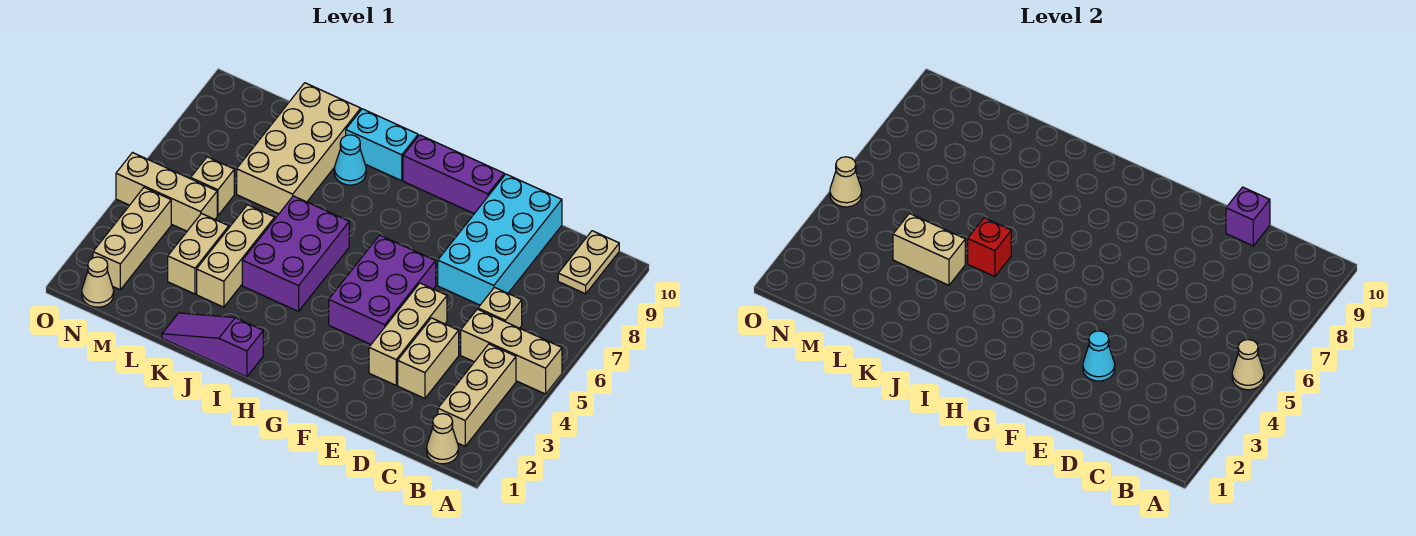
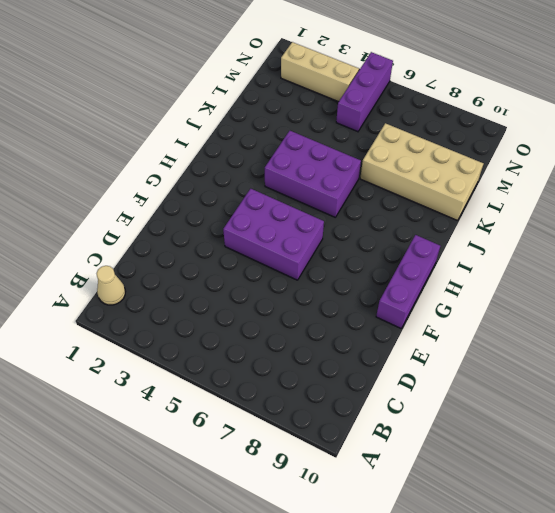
purple brick M5:O5 level 1 -> tan brick M5:O5 level 1
none -> tan brick A5:C5 level 1
none -> tan brick B2:B4 level 1
none -> tan plate B9:B10 level 1

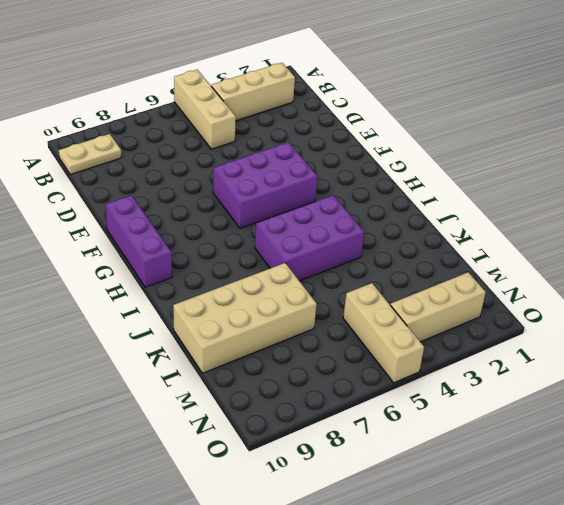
none -> tan cone B1 level 1
none -> tan brick C6 level 1
none -> tan brick D3:D4 level 1

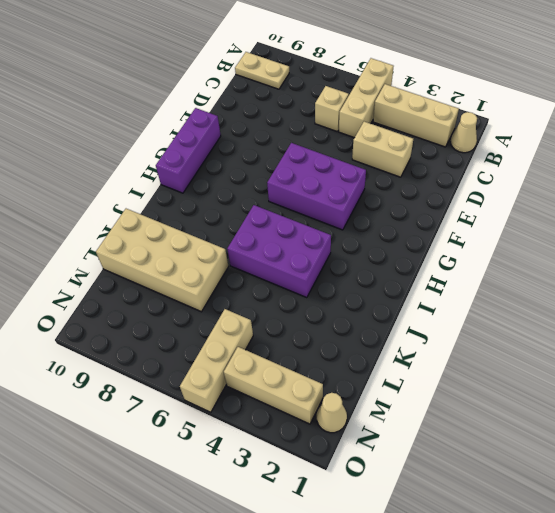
none -> cyan brick D7:E10 level 1
none -> tan brick E3:E5 level 1
none -> purple slope I1:K1 level 1 top I

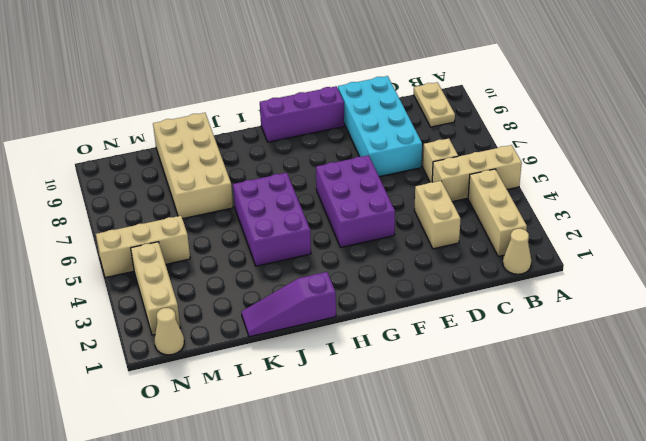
none -> tan brick E3:E5 level 1
none -> cyan brick I10:J10 level 1
none -> cyan cone J9 level 1

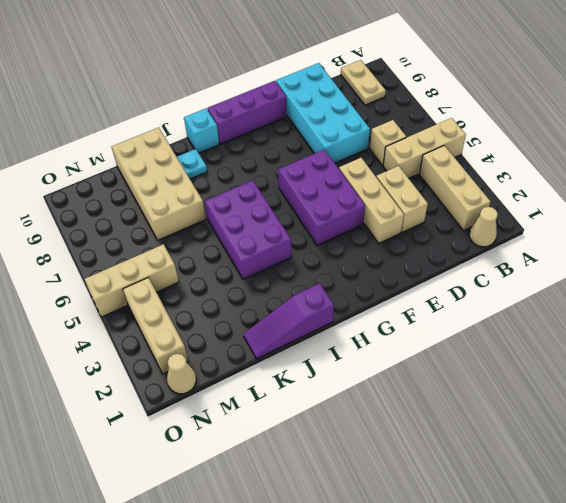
cyan brick I10 level 1 -> cyan brick I10:J10 level 1
cyan plate J9 level 1 -> cyan cone J9 level 1
none -> tan brick K3:K5 level 1
none -> tan brick L3:L4 level 1
none -> tan brick M6 level 1

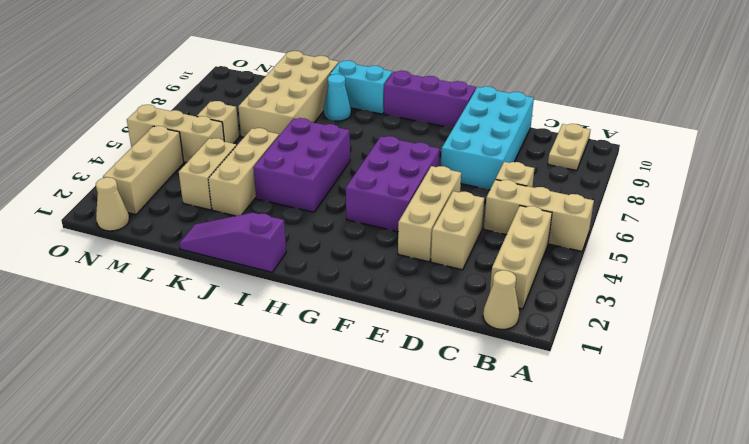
none -> tan cone A5 level 2
none -> purple brick D10 level 2
none -> cyan cone E3 level 2

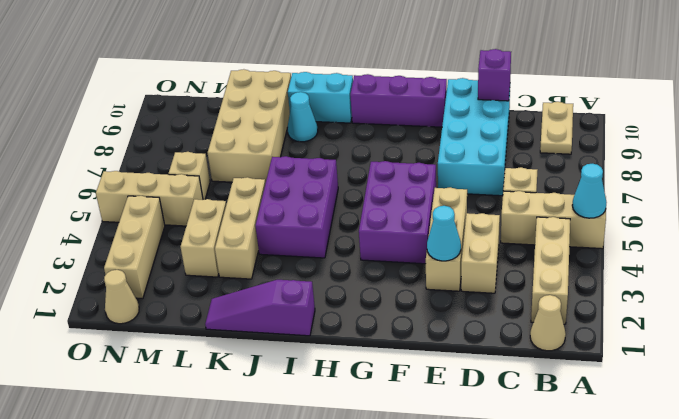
cyan cone A5 level 2 -> tan cone A5 level 2
none -> red brick J5 level 2
none -> tan brick K4:L4 level 2
none -> tan cone O5 level 2

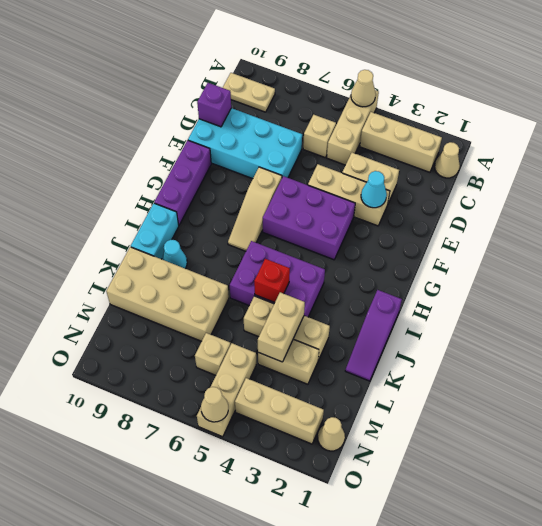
tan slope F7:H7 level 1 top F -> none

